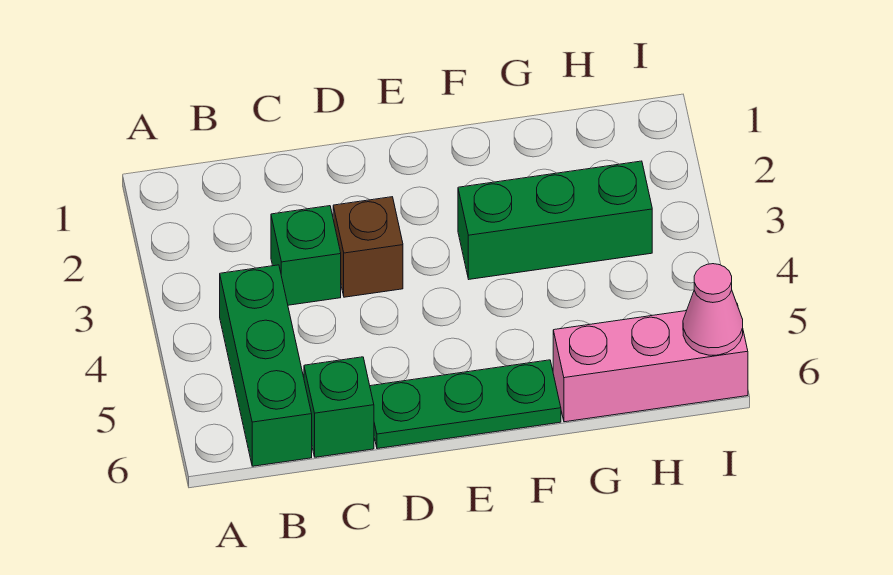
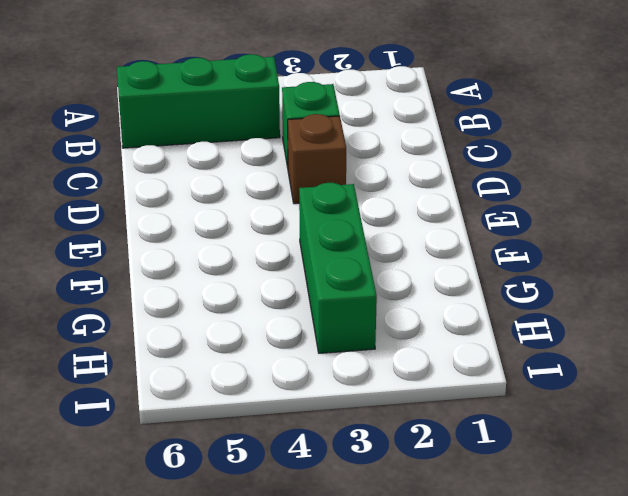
none -> green brick C6 level 1
none -> green plate D6:F6 level 1

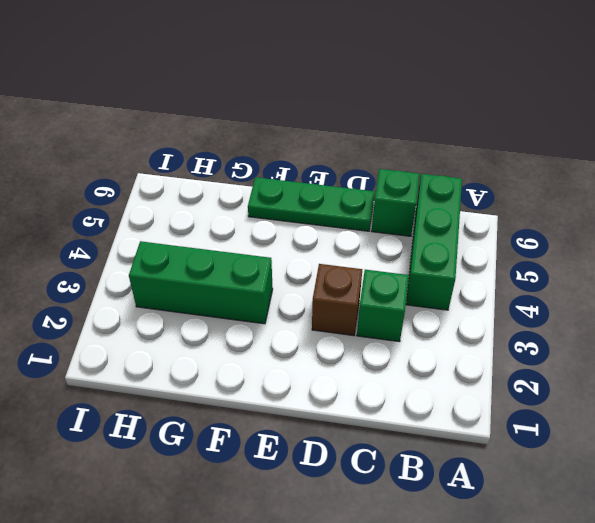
none -> pink brick G6:I6 level 1
none -> pink cone I6 level 2

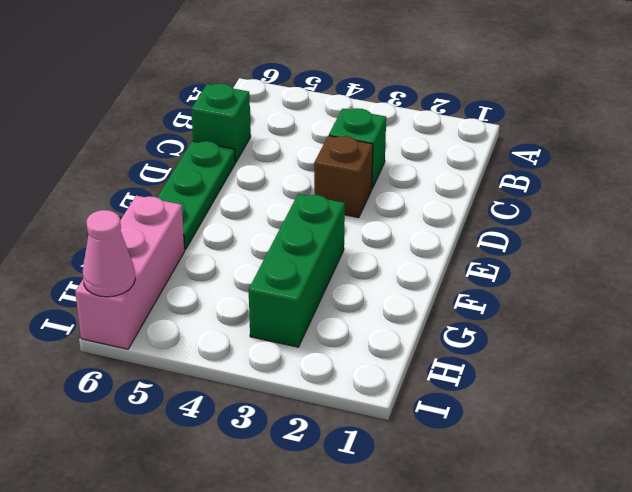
none -> green brick B4:B6 level 1

